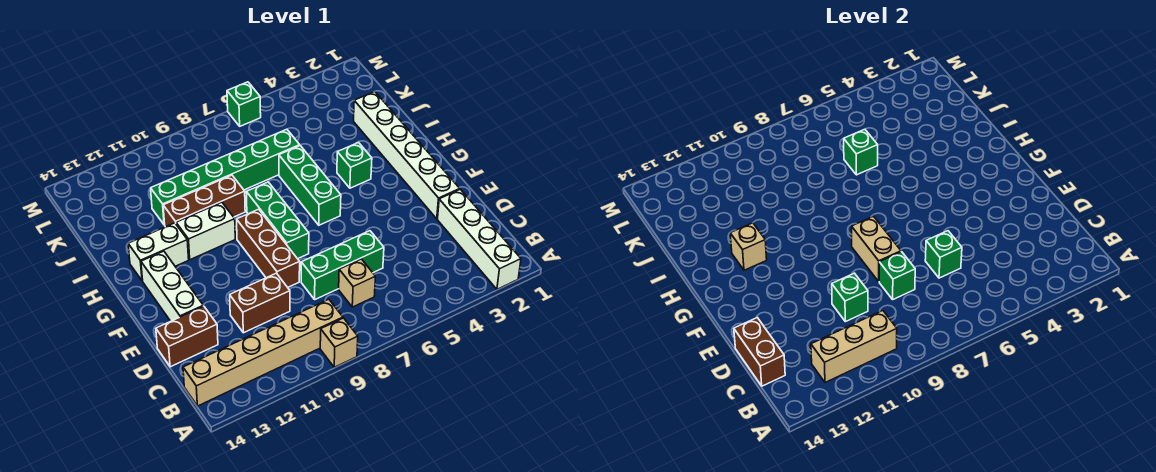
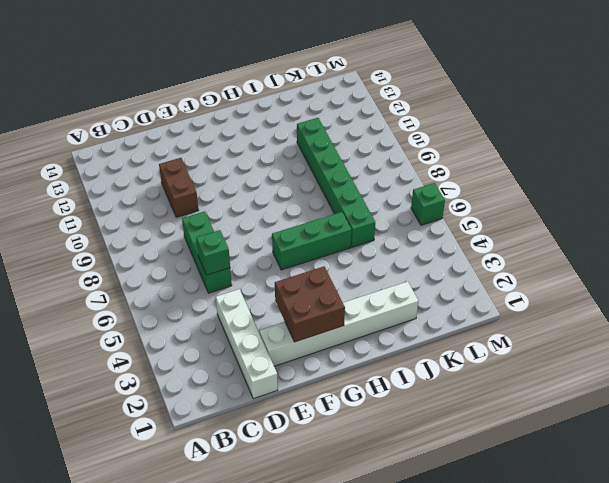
white brick D1:D4 level 1 -> white brick A2:D2 level 1
brown brick F2:G3 level 2 -> none
none -> tan brick A9 level 1
none -> tan brick B9:B14 level 1
none -> tan brick C7 level 1

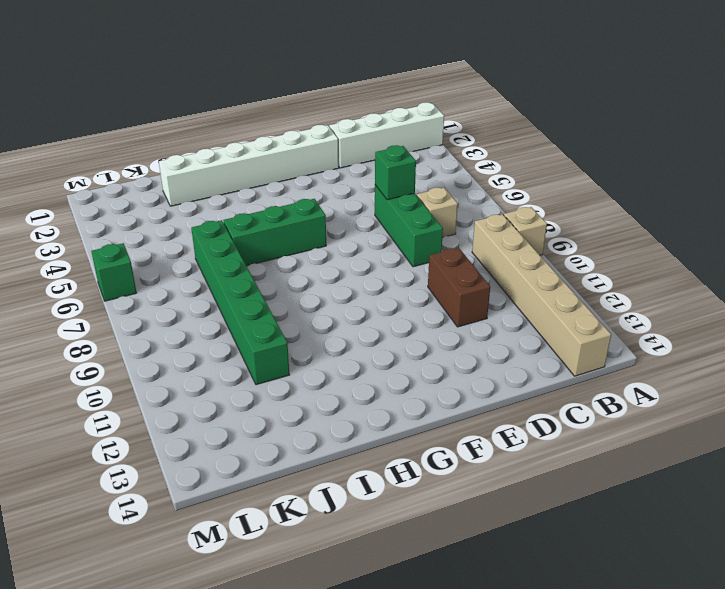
none -> brown brick D13:D14 level 1
none -> brown brick E9:G9 level 1
none -> white brick E13:G13 level 1

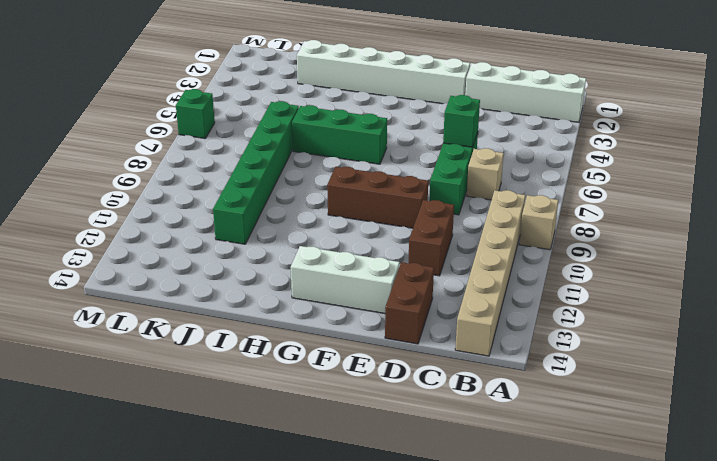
none -> green brick F8:H8 level 1
none -> green brick H4 level 1
none -> white brick H10:H11 level 1

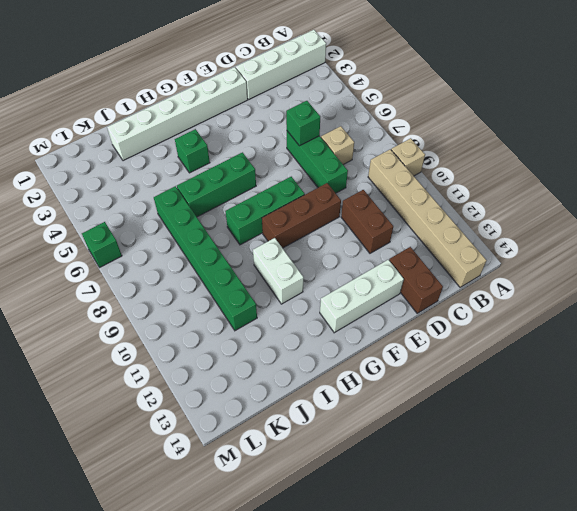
none -> white brick H12:H13 level 1
none -> brown brick I9:I11 level 1
none -> tan brick B10:B12 level 2

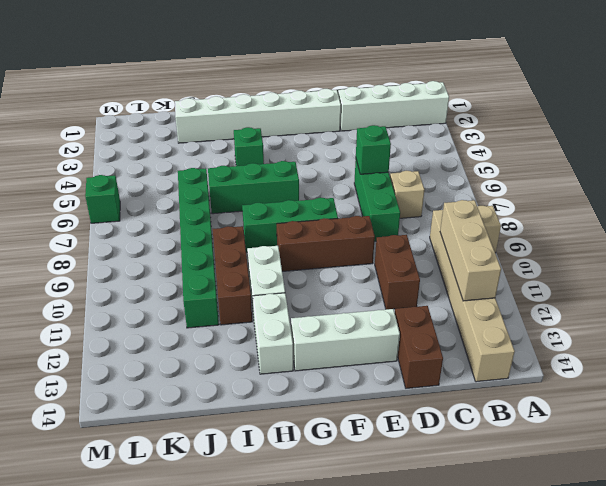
none -> brown brick C14:D14 level 2
none -> green brick D8 level 2
none -> green brick D10 level 2

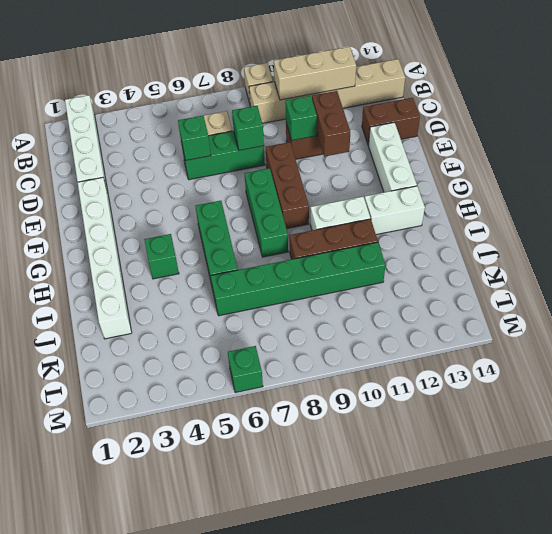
brown brick D11:E11 level 2 -> brown brick C14:D14 level 2
none -> tan brick E8:F8 level 2
none -> tan brick H12 level 2
none -> green brick J6 level 2

